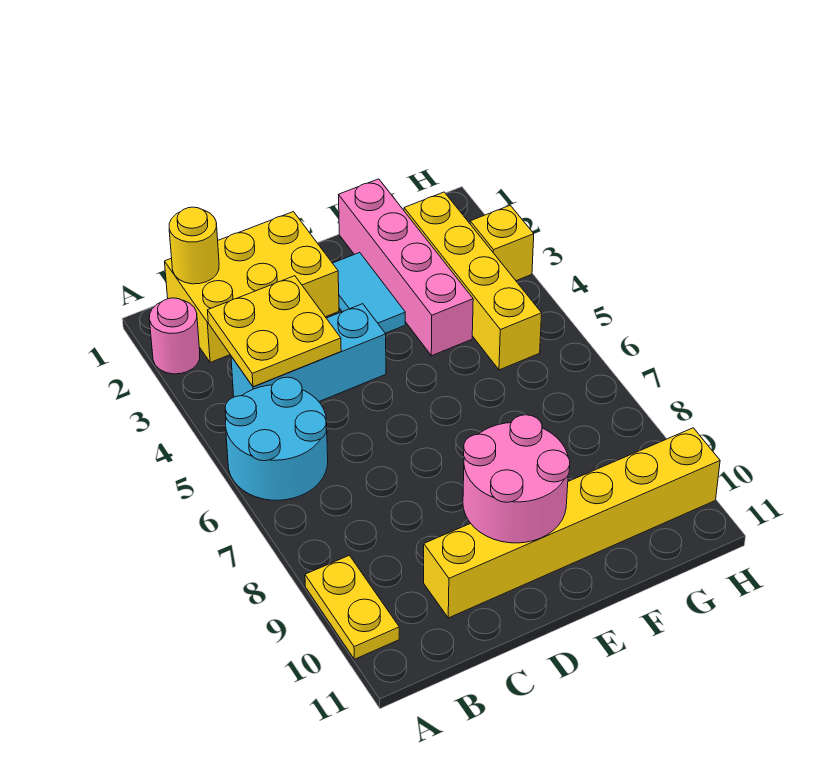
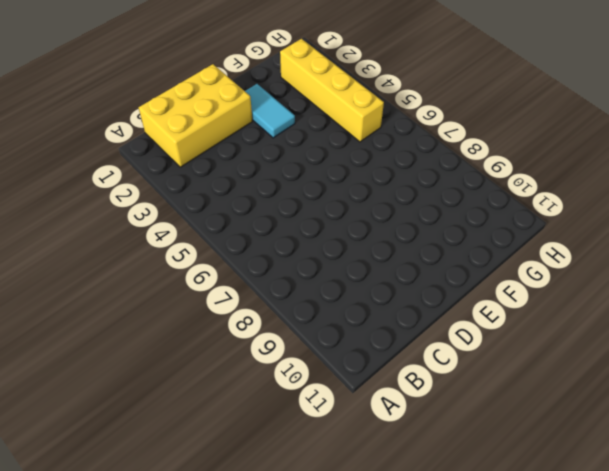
none -> pink round brick A2 level 1
none -> cyan round brick A5:B6 level 1
none -> yellow plate A9:A10 level 1

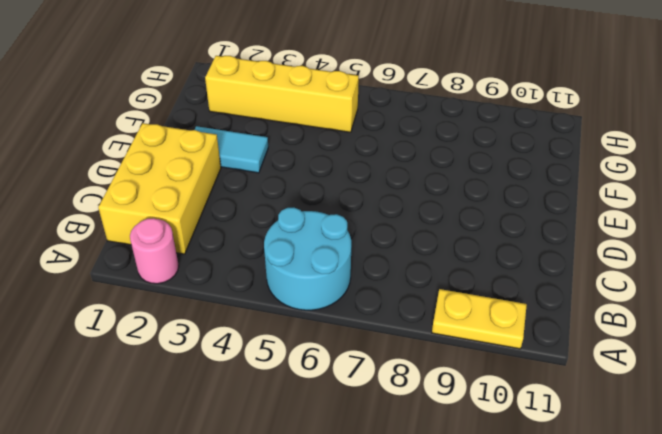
none -> cyan brick B4:D4 level 1
none -> yellow brick C10:H10 level 1
none -> pink brick F1:F4 level 1

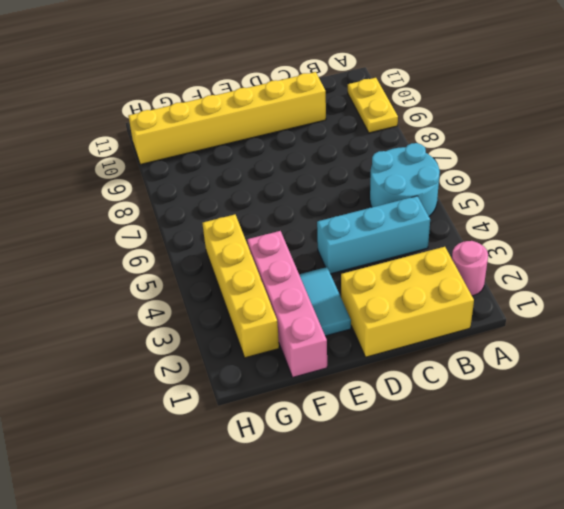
none -> yellow brick H3 level 1
none -> yellow round brick B1 level 2
none -> yellow plate B3:C4 level 2

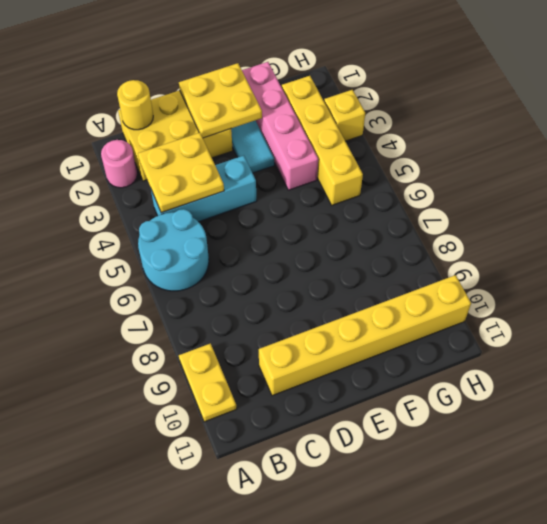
yellow plate D1:E2 level 2 -> none
none -> pink round brick D9:E10 level 2

